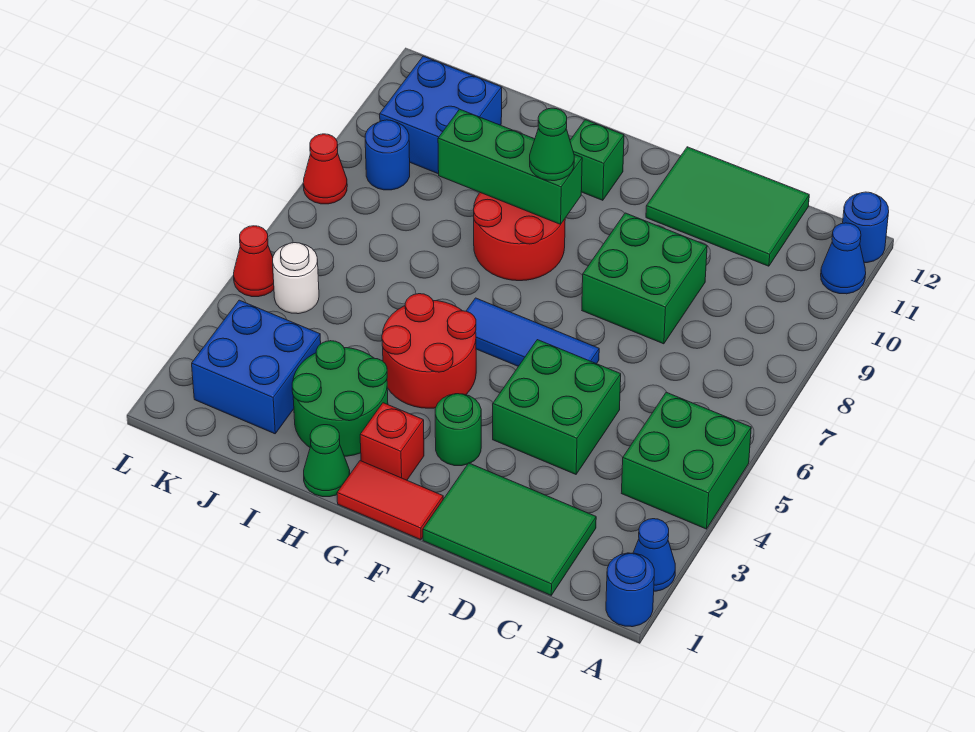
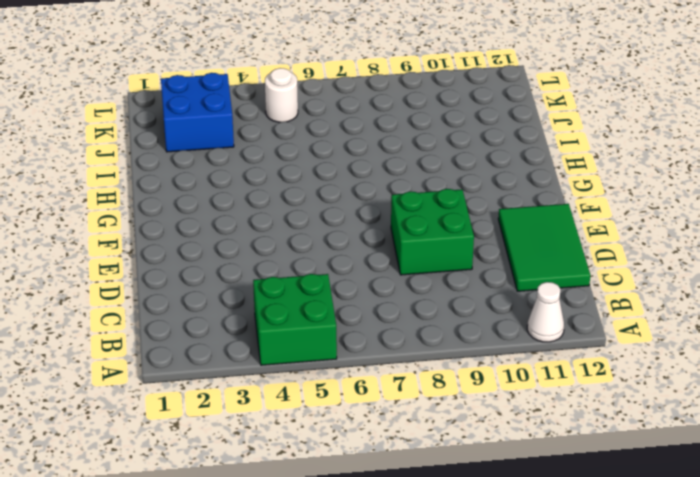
white cone A11 level 1 -> blue cone A11 level 1
none -> blue round brick A1 level 1
none -> blue cone A2 level 1
none -> blue round brick A12 level 1

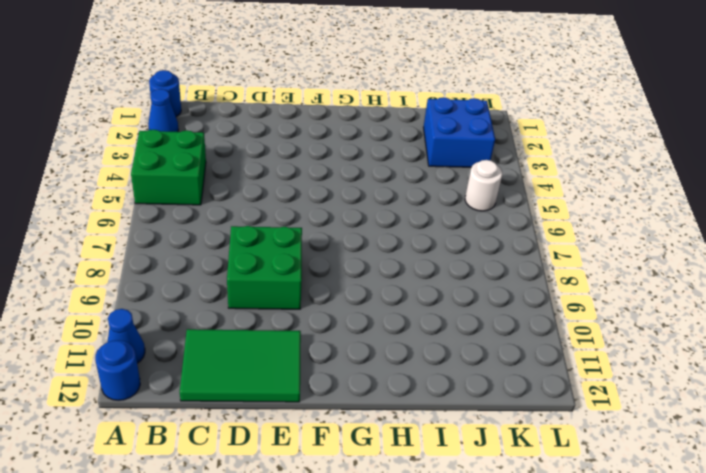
none -> green tile C1:E2 level 1
none -> green brick D4:E5 level 1
none -> blue tile E6:G6 level 1

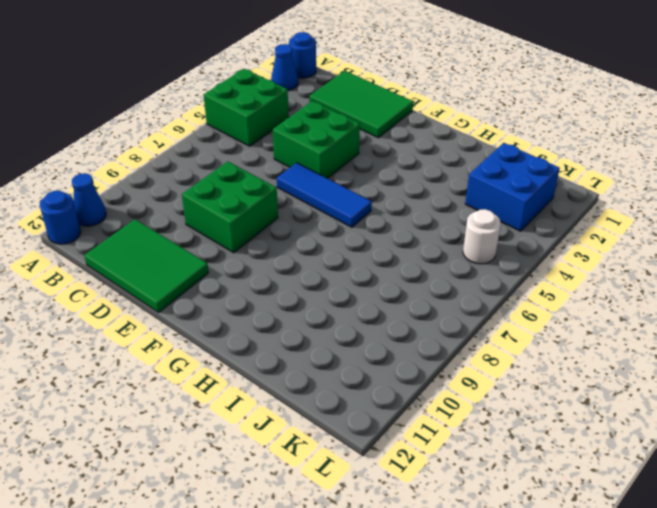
none -> red tile F1:G1 level 1
none -> green round brick F3 level 1
none -> red brick G2 level 1

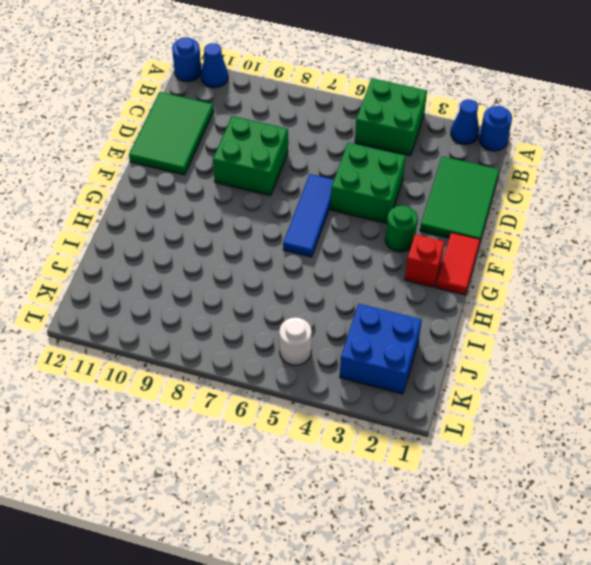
none -> red round brick G4:H5 level 1
none -> red round brick G8:H9 level 1
none -> green brick G11 level 1

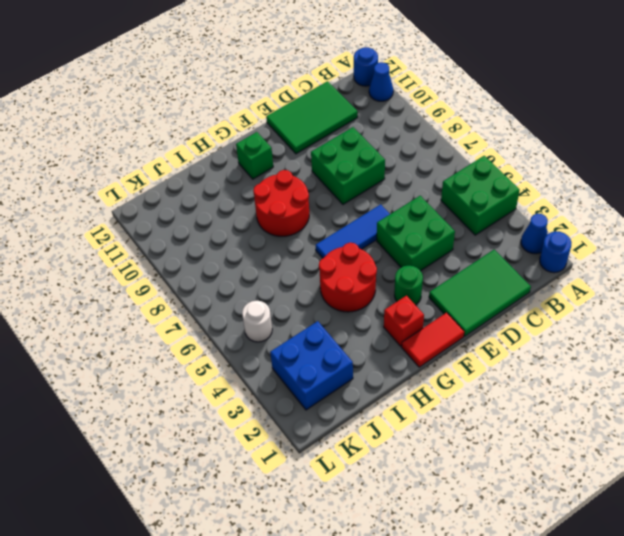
none -> green cone H1 level 1
none -> green round brick H2:I3 level 1
none -> blue brick J10:K11 level 1

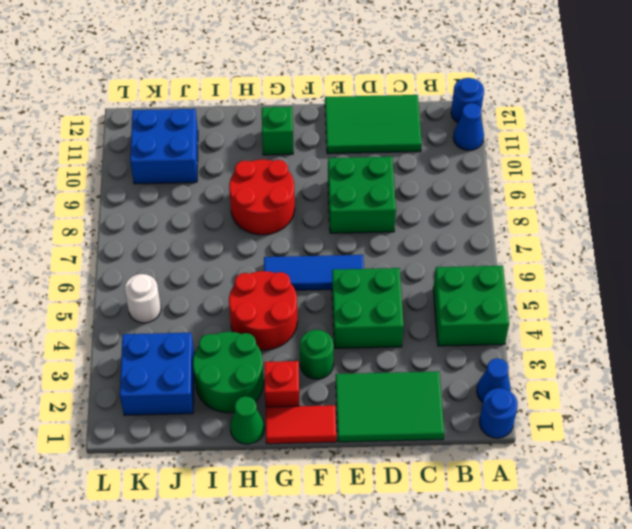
none -> blue round brick K9 level 1
none -> red cone L5 level 1
none -> red cone L8 level 1

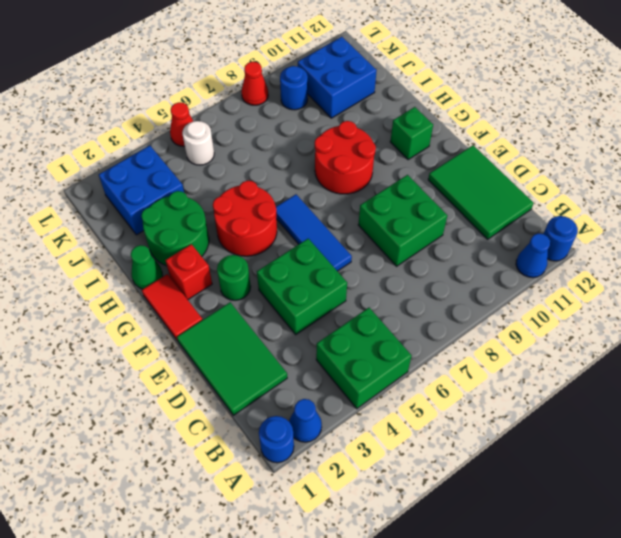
none -> green brick G9:I9 level 2
none -> green cone G9 level 3

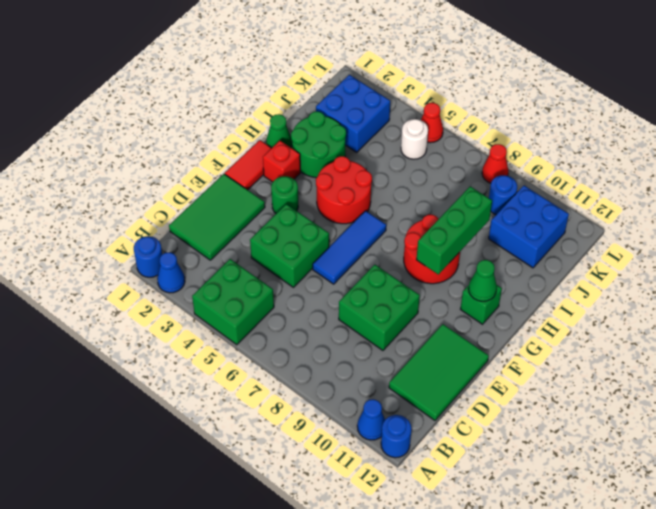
green cone G11 level 2 -> green cone G9 level 3

